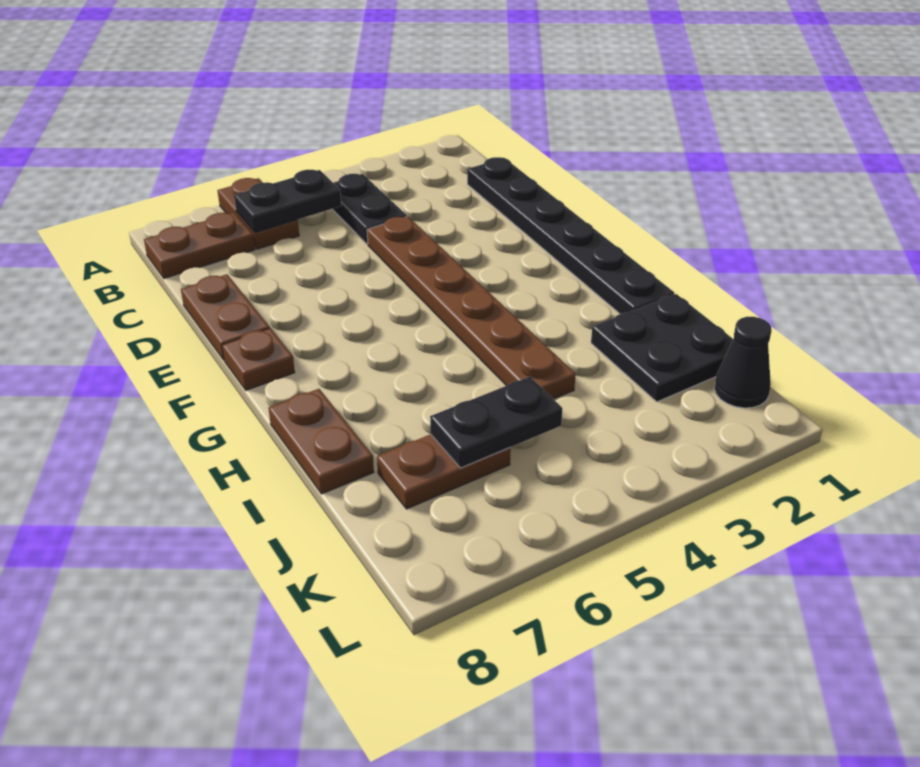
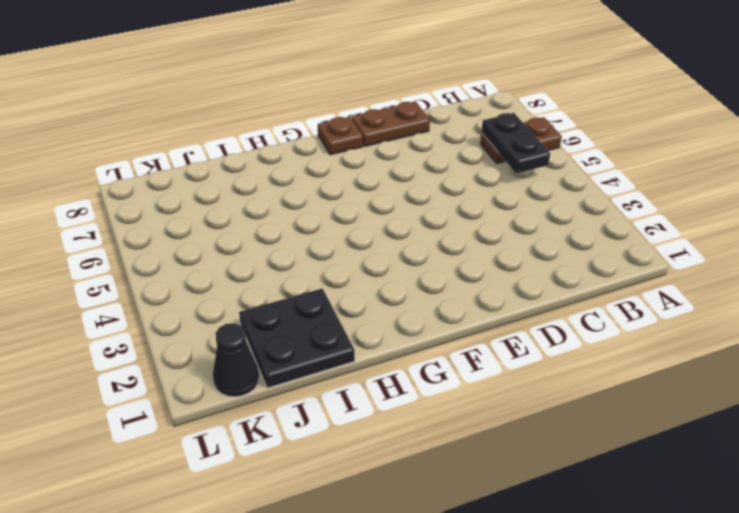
none -> black plate B4:C4 level 1
none -> brown plate B7:B8 level 1
none -> black plate C1:H1 level 1

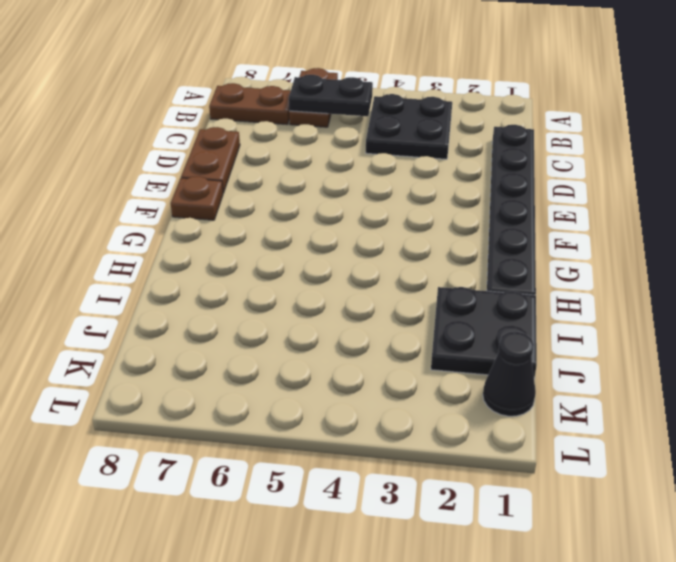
black plate B3:C4 level 1 -> black plate B4:C4 level 1
none -> brown plate D4:I4 level 1
none -> brown plate H8:I8 level 1
none -> brown plate J6:J7 level 1

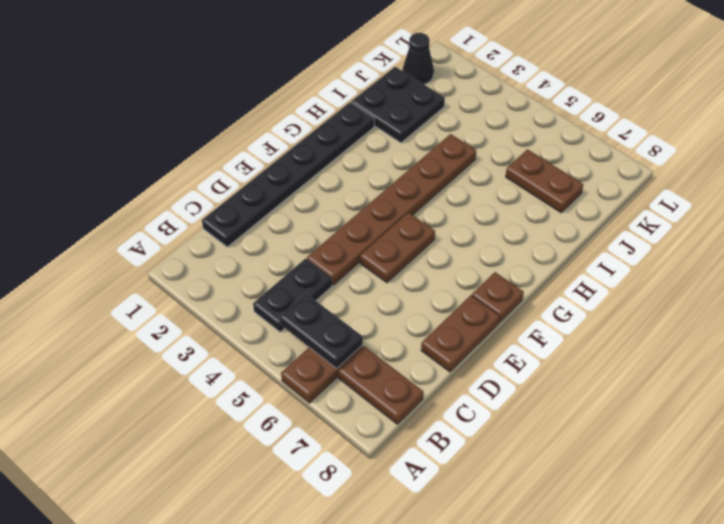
brown plate E5:F5 level 1 -> brown plate H8:I8 level 1
none -> black plate J5:J6 level 2

